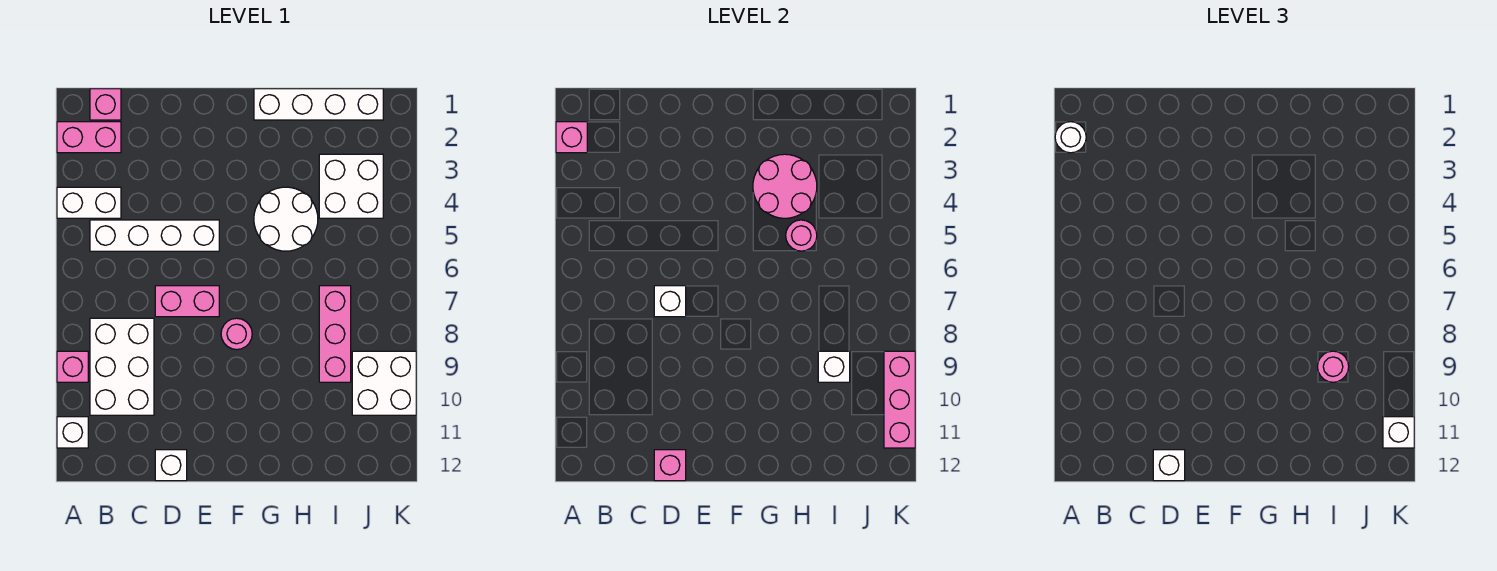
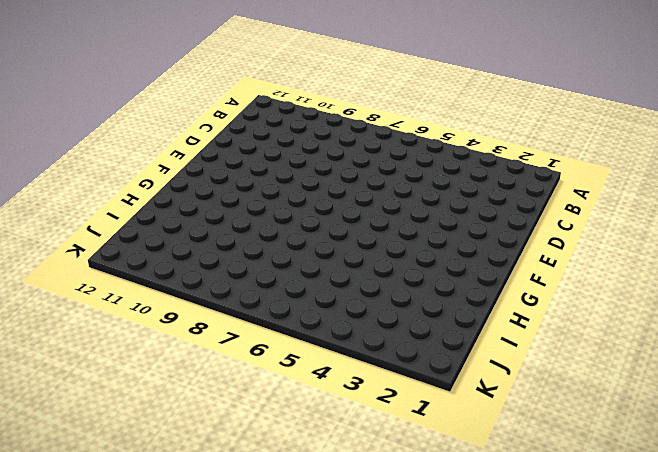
none -> pink brick A2:B2 level 1
none -> white brick A4:B4 level 1
none -> pink brick A9 level 1

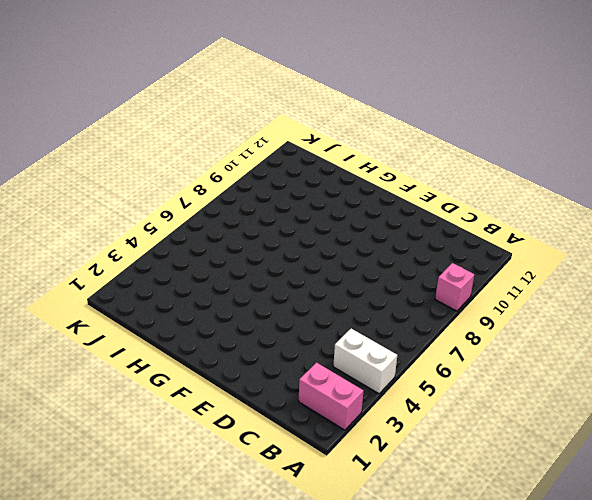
none -> white brick A11 level 1
none -> pink brick B1 level 1
none -> white brick B5:E5 level 1

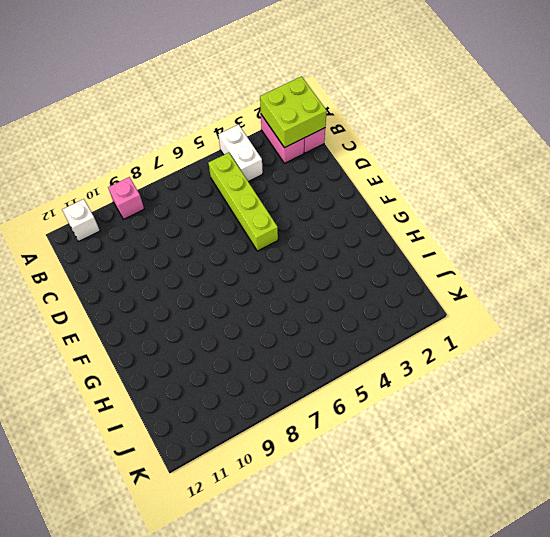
lime brick A1:B2 level 2 -> pink brick A2 level 2
lime brick B5:E5 level 1 -> white brick B5:E5 level 1
none -> white brick B8:C10 level 1
none -> pink brick D7:E7 level 1
none -> white brick D12 level 1

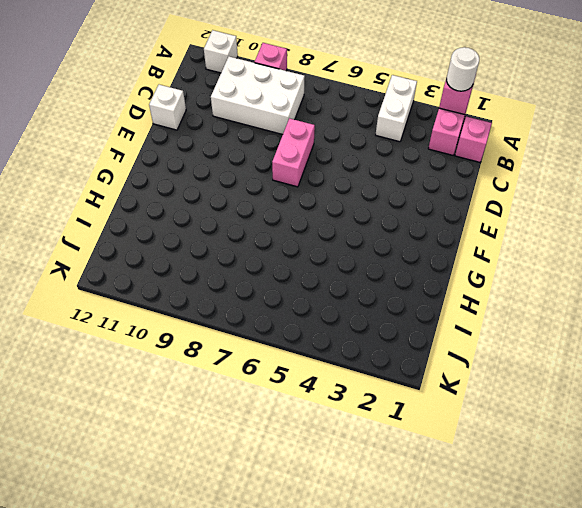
none -> white brick B5:E5 level 1
none -> pink round brick F8 level 1
none -> white brick G1:J1 level 1

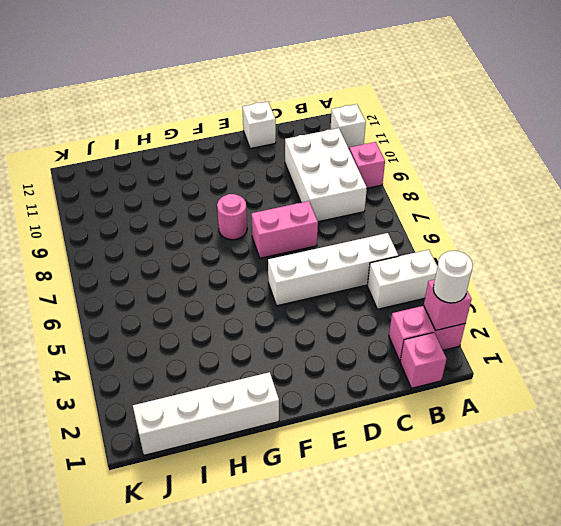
none -> white round brick G4:H5 level 1
none -> white brick I3:J4 level 1
none -> pink brick I7:I9 level 1

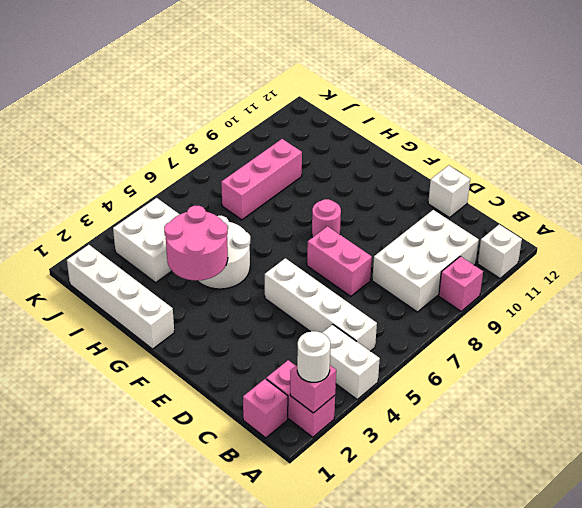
none -> white brick J9:K10 level 1
none -> white brick D7 level 2
none -> pink brick D12 level 2

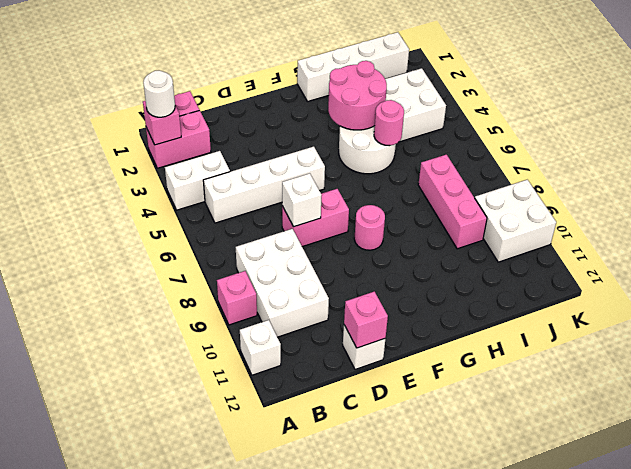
none -> white brick I9 level 2
none -> pink brick K9:K11 level 2
none -> white brick D12 level 3

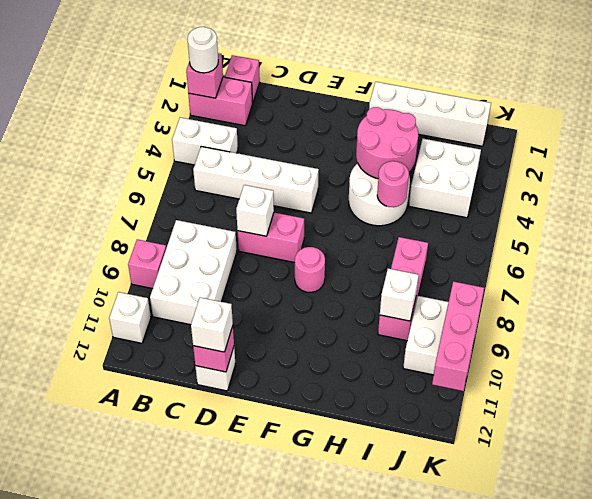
none -> pink round brick I9 level 3
none -> white brick K11 level 3

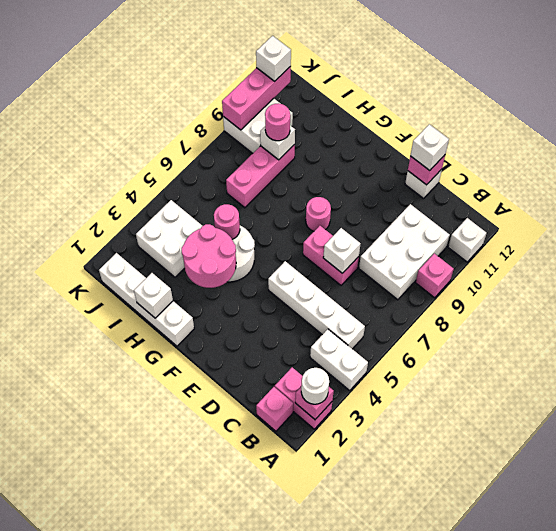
white brick H1 level 2 -> none

